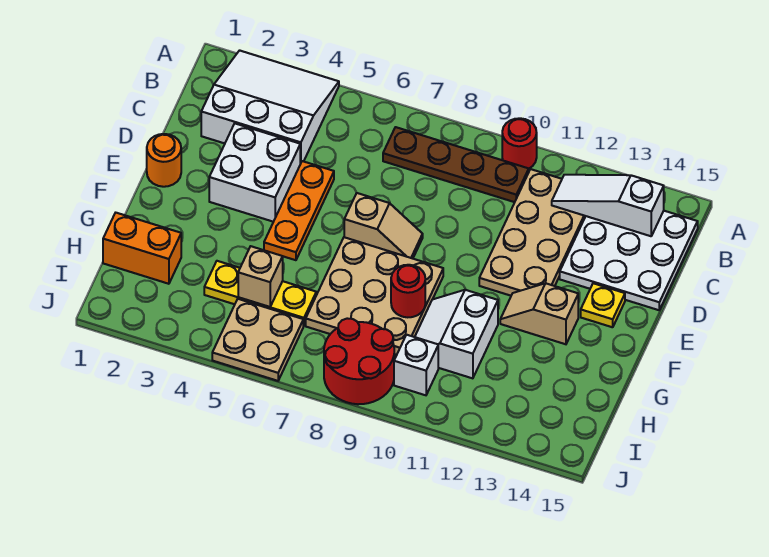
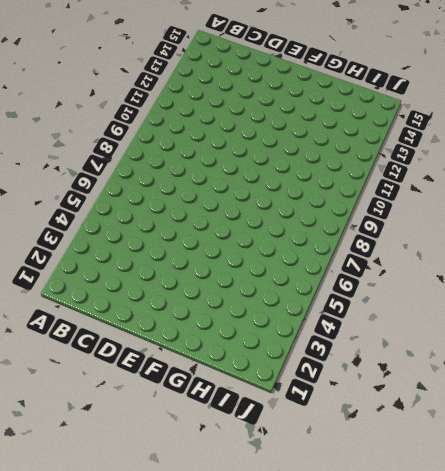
none -> white slope A2:C4 level 1 top C
none -> red round brick A10 level 1
none -> brown plate B7:B10 level 1

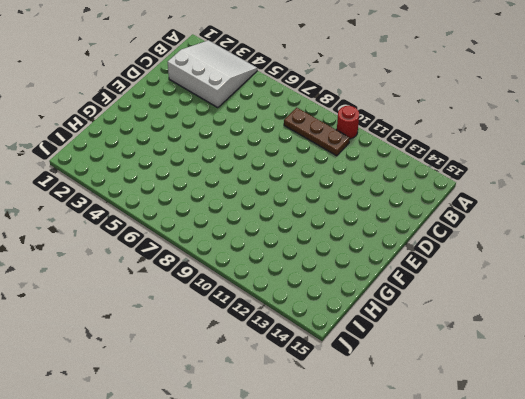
brown plate B8:B10 level 1 -> brown plate B7:B10 level 1
none -> tan plate B11:E12 level 1
none -> white plate B13:D15 level 1
none -> white brick D3:E4 level 1

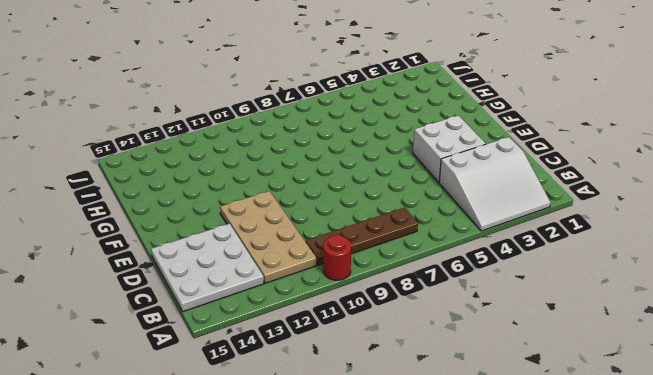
none -> orange plate D5:F5 level 1
none -> orange round brick E1 level 1
none -> tan slope E7:E8 level 1 top 7

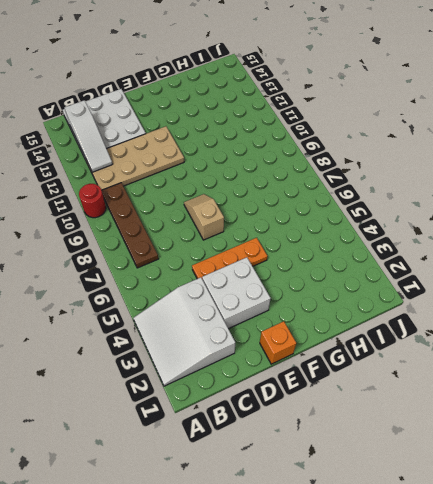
orange brick E1 level 1 -> orange round brick E1 level 1
none -> yellow plate E14 level 1
none -> tan plate F7:H9 level 1
none -> tan slope F12:F13 level 1 top 13

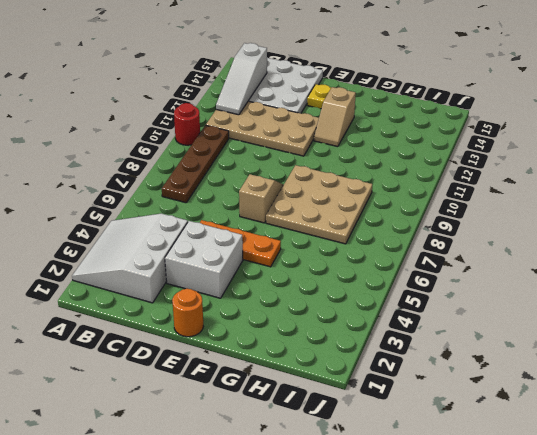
none -> white slope G10:H11 level 1 top 11
none -> orange brick H1:H2 level 1
none -> yellow plate H4:H6 level 1

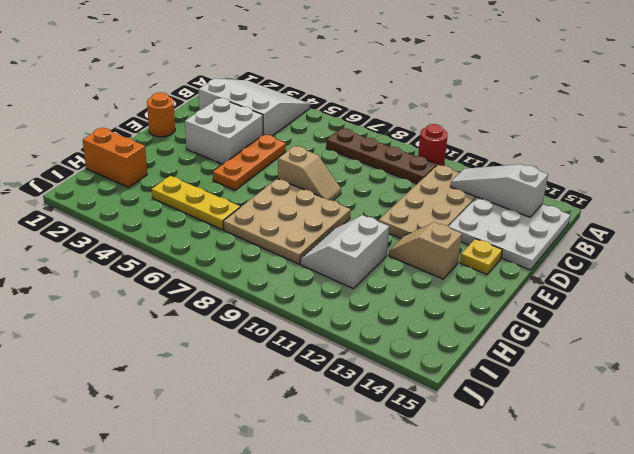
none -> tan plate I5:J6 level 1
none -> red round brick I8:J9 level 1
none -> white brick I10 level 1

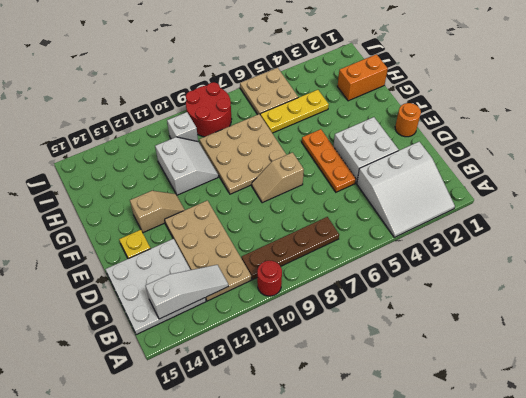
none -> red round brick G9 level 2
none -> tan brick H5 level 2

